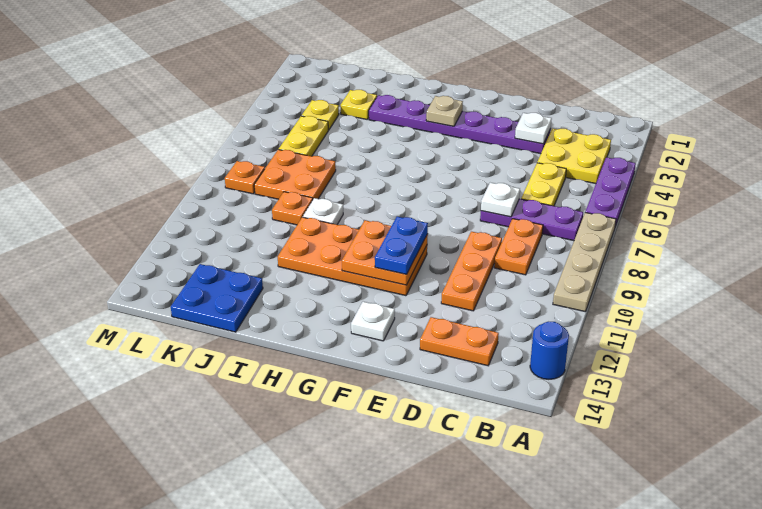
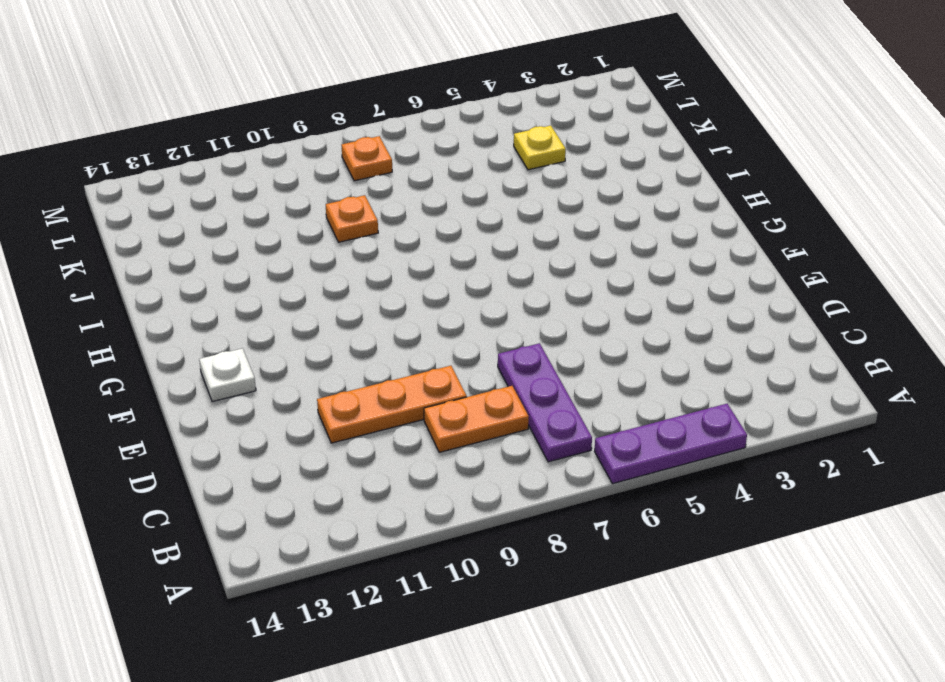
none -> tan plate A7:A10 level 1
none -> blue round brick A13 level 1
none -> yellow plate B3:C4 level 1

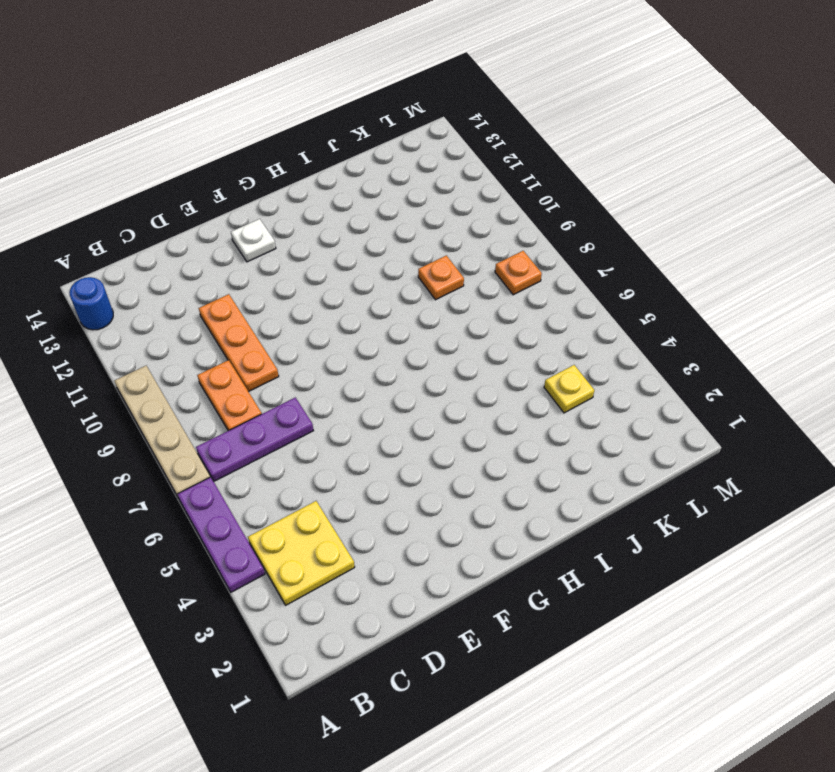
none -> yellow plate C5:C6 level 1
none -> orange plate C13:D13 level 1
none -> purple plate D3:I3 level 1

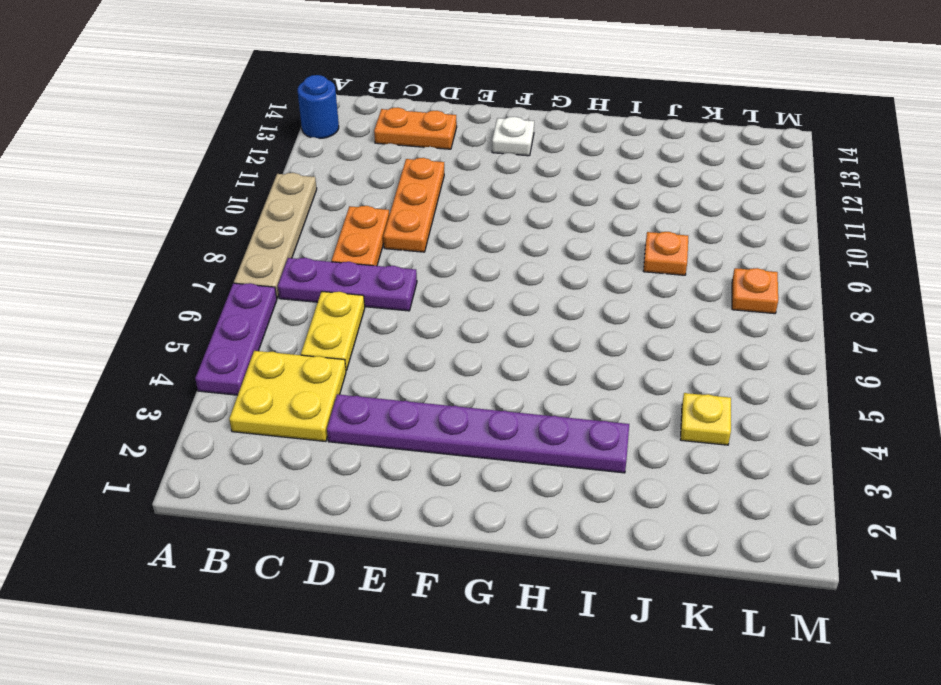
none -> orange plate F10:I11 level 1
none -> white plate I9 level 1
none -> yellow plate J3 level 1

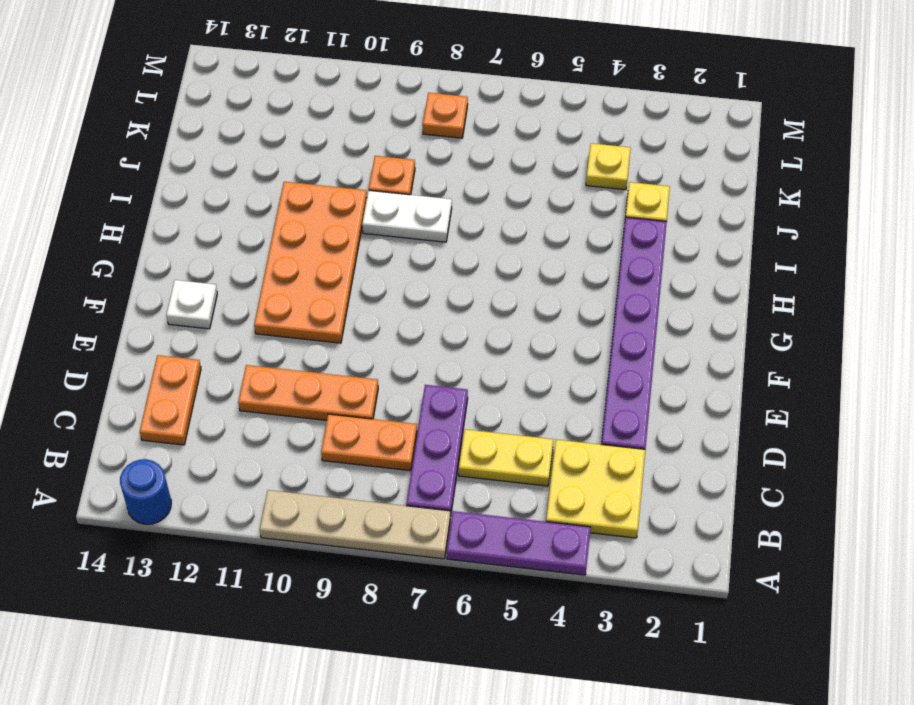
white plate I8:I9 level 1 -> white plate I9 level 1
none -> orange plate J7:K8 level 1
none -> blue plate J13:K14 level 1
none -> yellow plate K5:K6 level 1

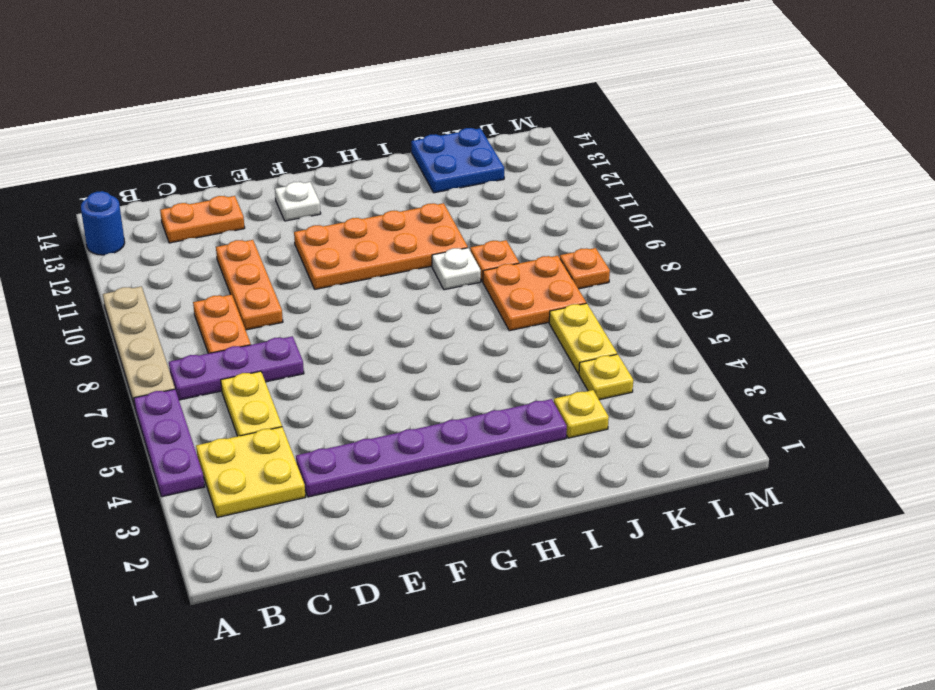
none -> white plate D3 level 2
none -> white plate D7 level 2
none -> orange plate F10:G11 level 2

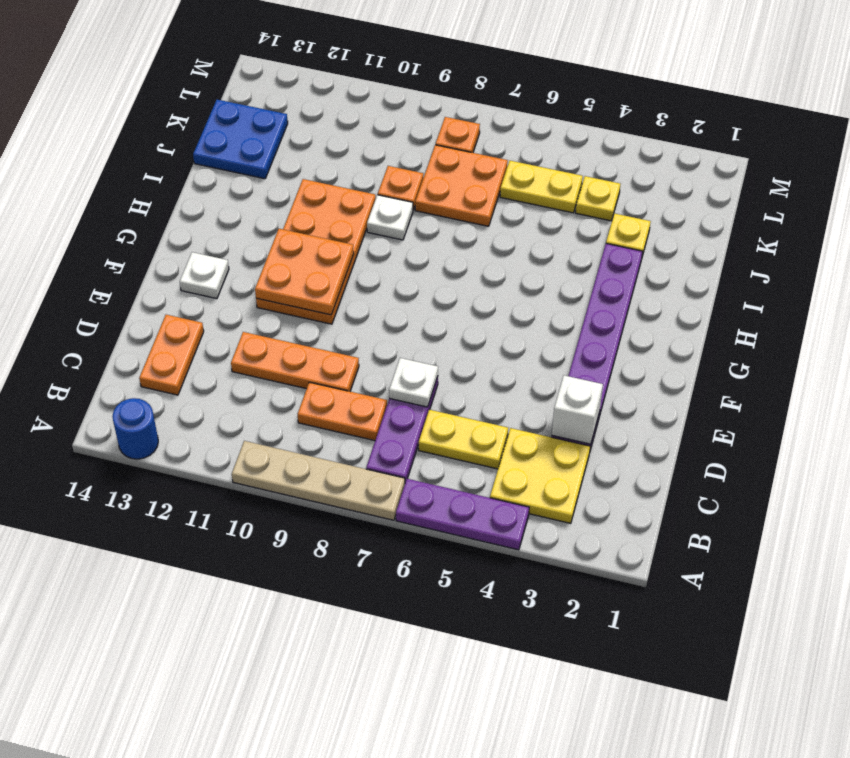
white brick D3 level 2 -> white plate D3 level 2
none -> tan plate G3 level 2
none -> blue plate F10:F11 level 3

